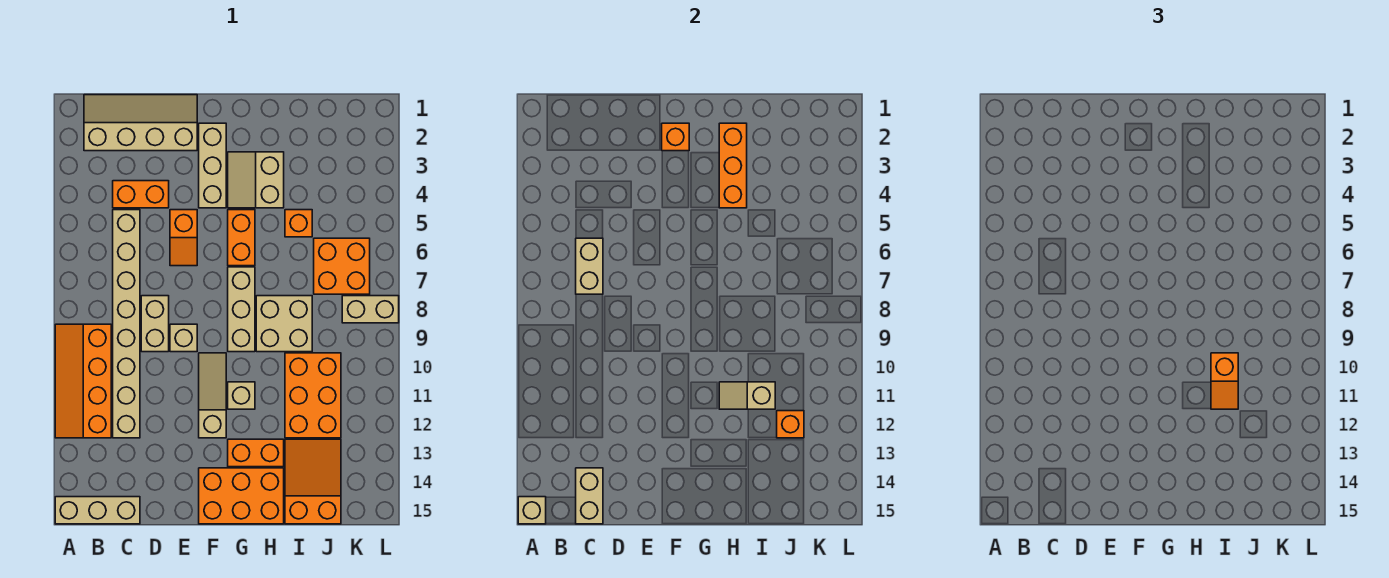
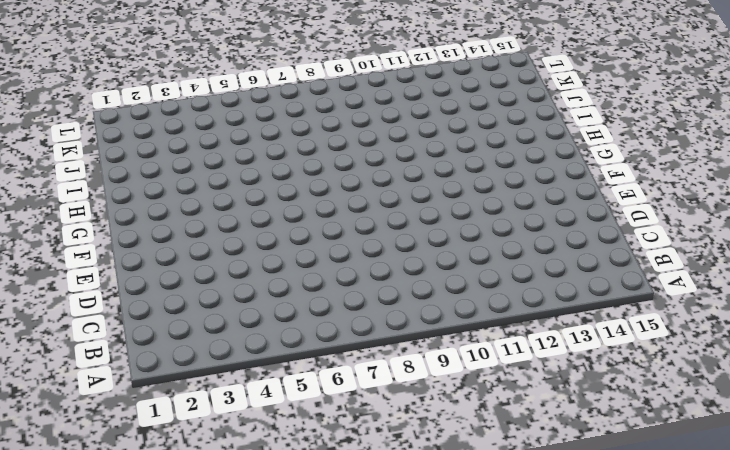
none -> orange slope A9:B12 level 1 top B
none -> tan brick A15:C15 level 1
none -> tan slope B1:E2 level 1 top 2
none -> orange brick C4:D4 level 1

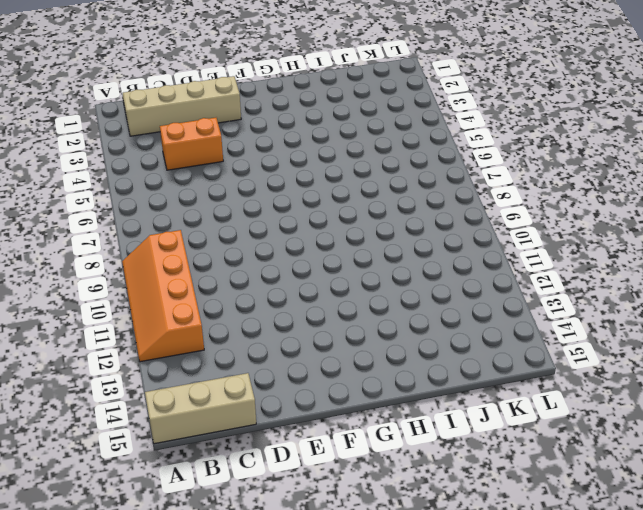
none -> tan brick C5:C12 level 1
none -> tan brick D8:D9 level 1
none -> orange slope E5:E6 level 1 top 5
none -> tan brick E9 level 1

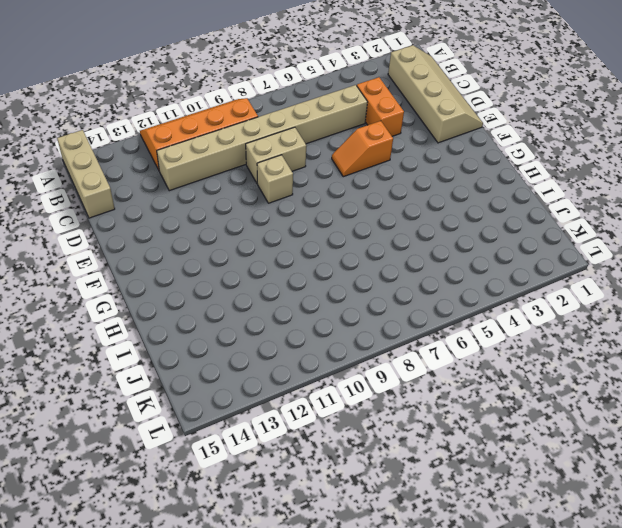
none -> tan brick F2:F4 level 1
none -> tan slope F10:F12 level 1 top 12
none -> orange brick F14:H15 level 1
none -> tan slope G3:H4 level 1 top H

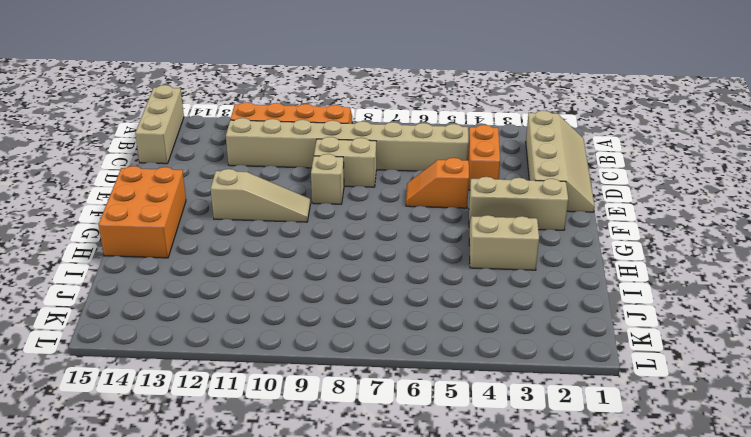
none -> orange brick G5:G6 level 1
none -> tan brick G7:G9 level 1
none -> tan brick G11 level 1
none -> orange brick G13:H13 level 1

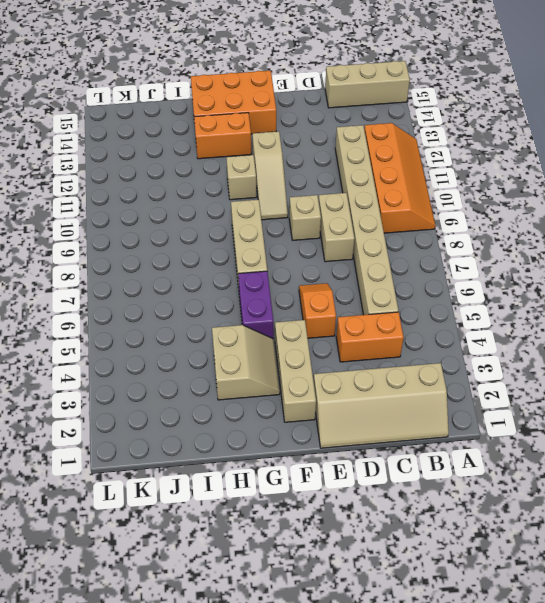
purple brick G5:G6 level 1 -> orange brick G5:G6 level 1
none -> tan brick H8:I9 level 1
none -> orange brick I5 level 1
none -> orange brick I10:J12 level 1
none -> orange slope I13:J15 level 1 top 15

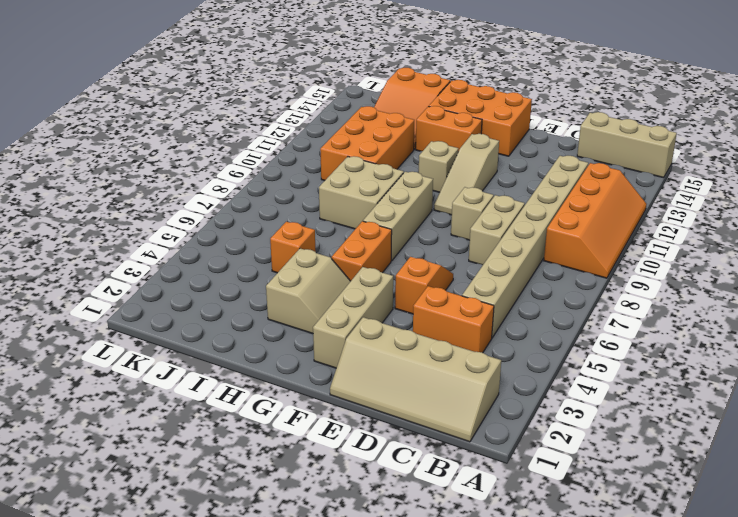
none -> orange brick J6:K7 level 1
none -> tan brick K8:L8 level 1
none -> tan brick A15 level 2
none -> tan brick C6:C7 level 2

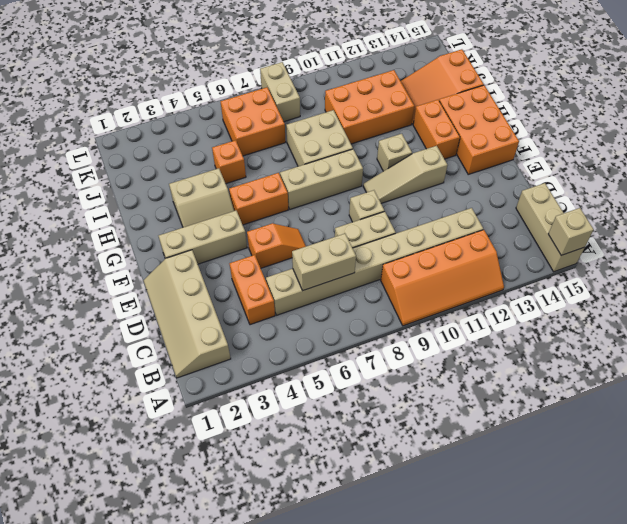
none -> tan brick C14:C15 level 2
none -> orange brick F2 level 2
none -> orange brick H2:H4 level 2
none -> tan slope H11:I11 level 2 top I

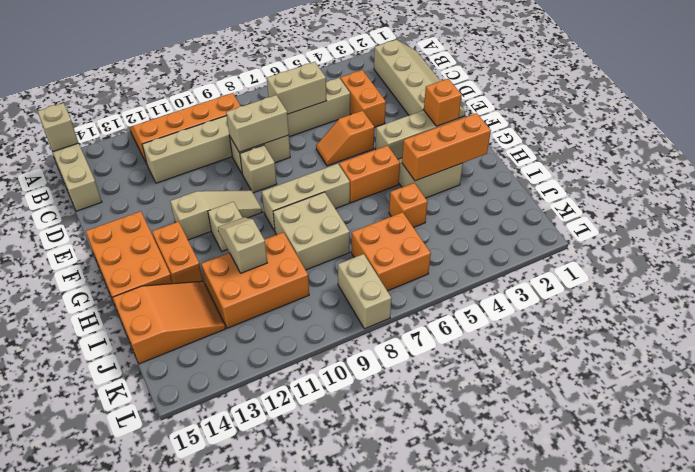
tan brick D8:D9 level 2 -> tan brick C14:C15 level 2
none -> orange brick J12 level 2
none -> orange slope I10:I11 level 3 top 10

